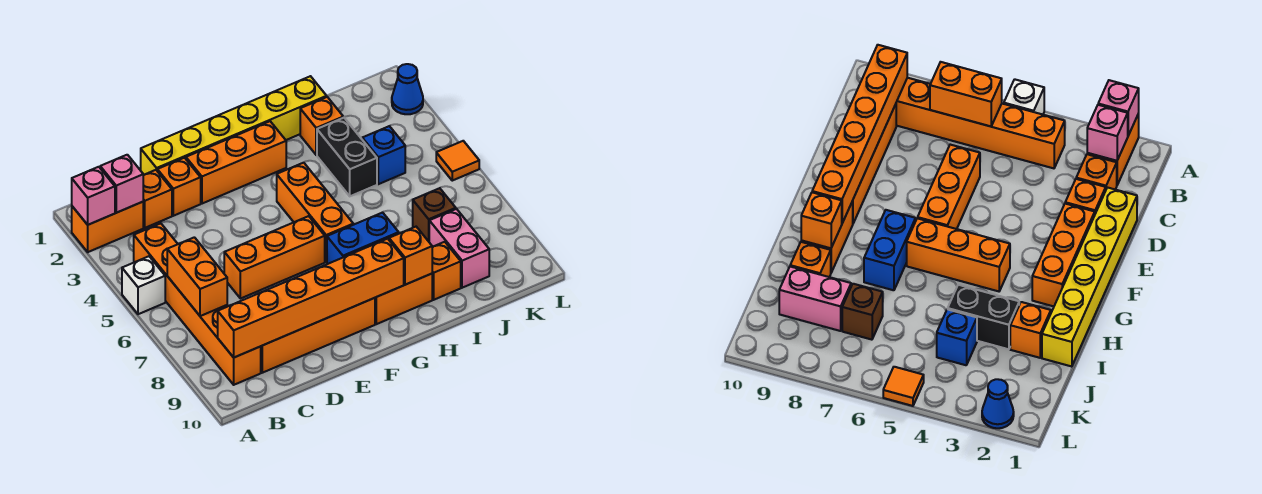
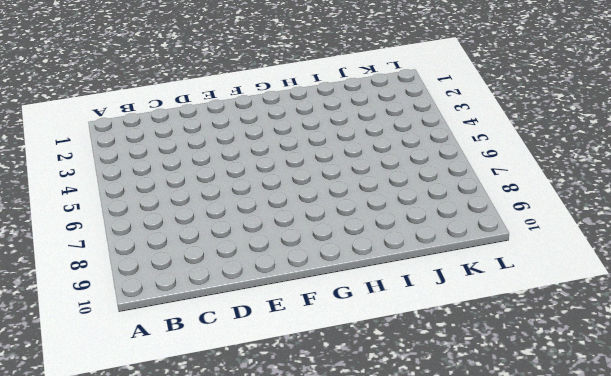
none -> orange brick A2:B2 level 1
none -> white brick A5 level 1
none -> orange brick B4:B9 level 1

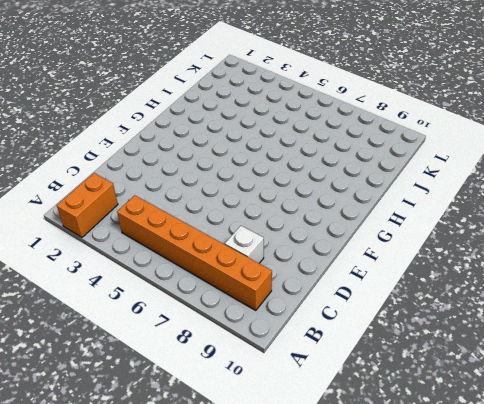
white brick C8 level 1 -> white brick A5 level 1
none -> orange brick C2 level 1
none -> orange brick C9:F9 level 1
none -> yellow brick D1:I1 level 1

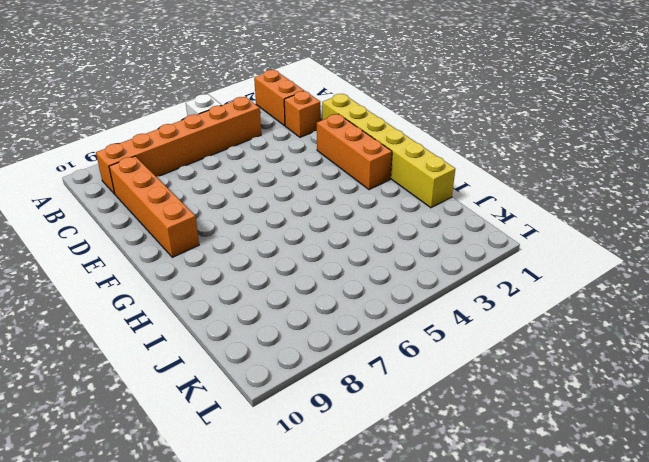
none -> orange brick D2 level 1
none -> orange brick D6:F6 level 1
none -> orange brick G4:G6 level 1

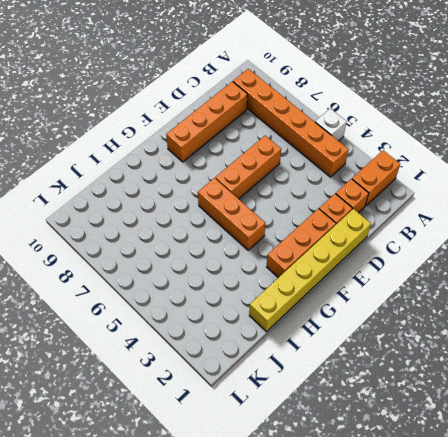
none -> blue brick G7:H7 level 1
none -> orange brick G9:H9 level 1
none -> orange brick I2 level 1

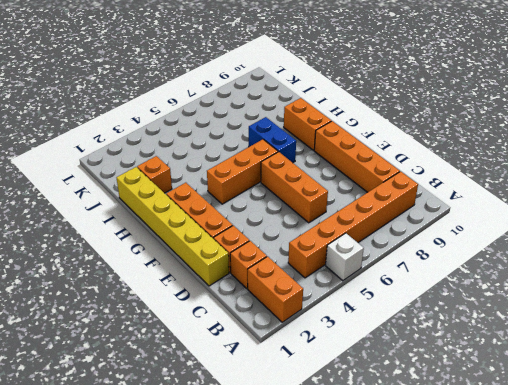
none -> black brick I3:I4 level 1
none -> orange brick I9 level 1
none -> blue brick J4 level 1

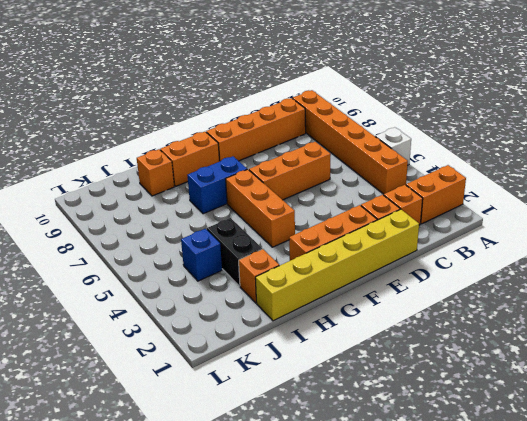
none -> brown brick J7 level 1
none -> pink brick J8:J9 level 1
none -> blue cone L2 level 1

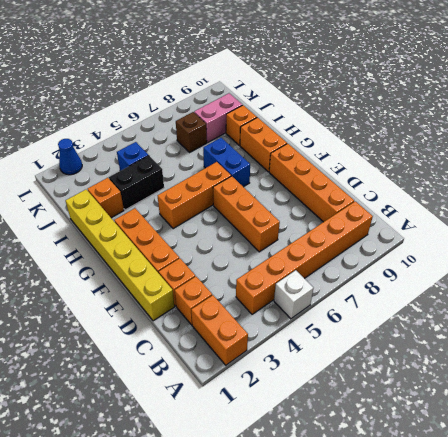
none -> orange tile L5 level 1
none -> pink brick A2 level 2
none -> pink brick B2 level 2

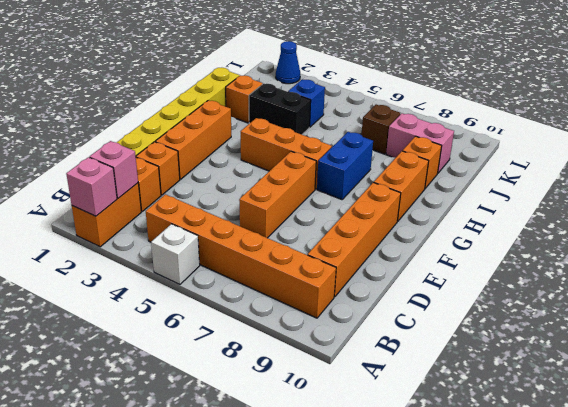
none -> orange tile L5 level 1
none -> orange brick B6:B7 level 2
none -> orange brick B9:G9 level 2

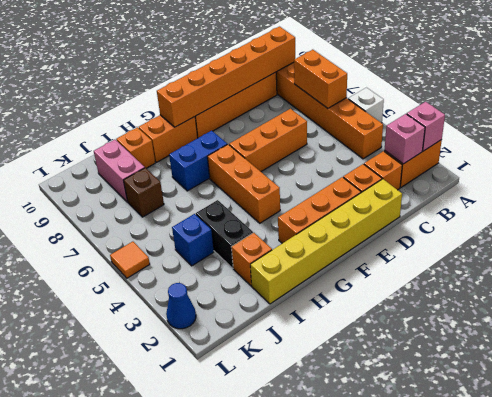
none -> orange brick H9 level 2

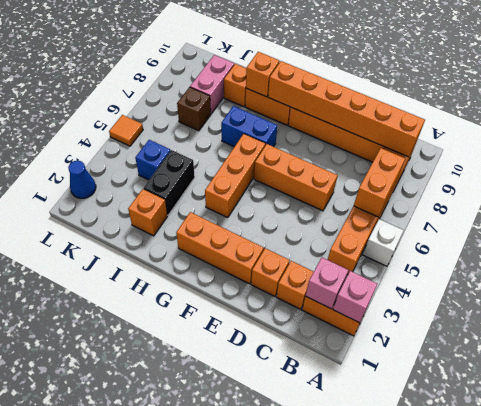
none -> yellow brick D1:I1 level 1

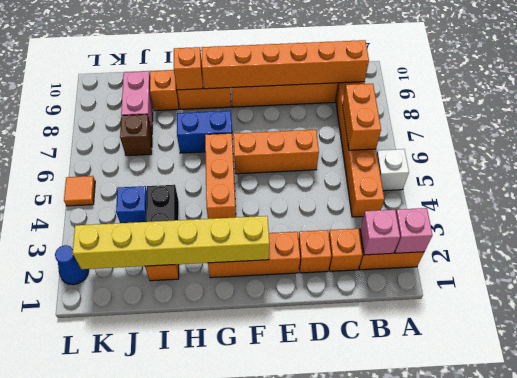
yellow brick F2:K2 level 2 -> yellow brick D1:I1 level 1

